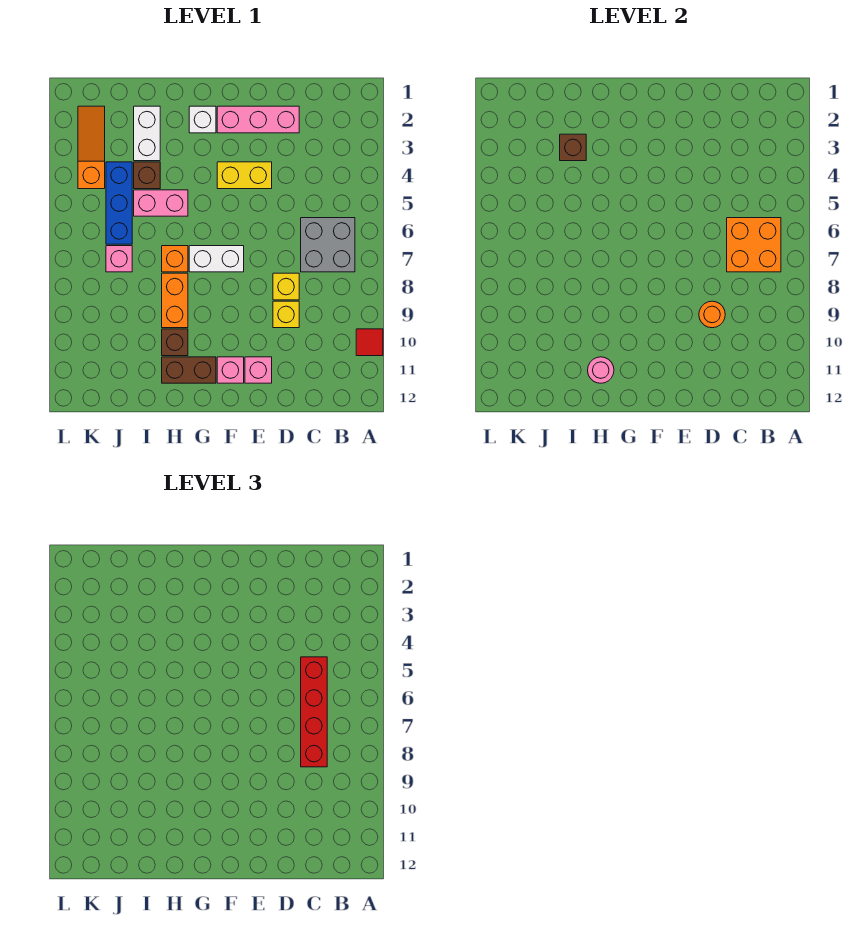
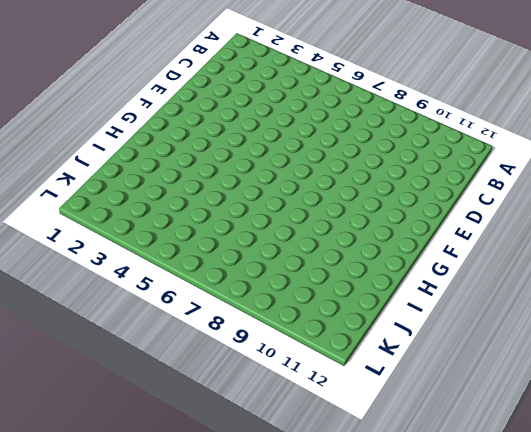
none -> red tile A10 level 1
none -> grey brick B6:C7 level 1
none -> pink brick D2:F2 level 1

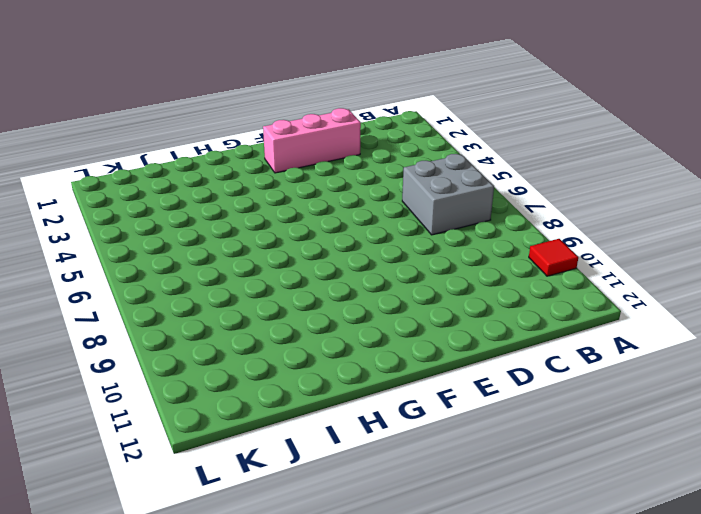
none -> yellow brick D8 level 1
none -> yellow brick D9 level 1
none -> yellow brick E4:F4 level 1

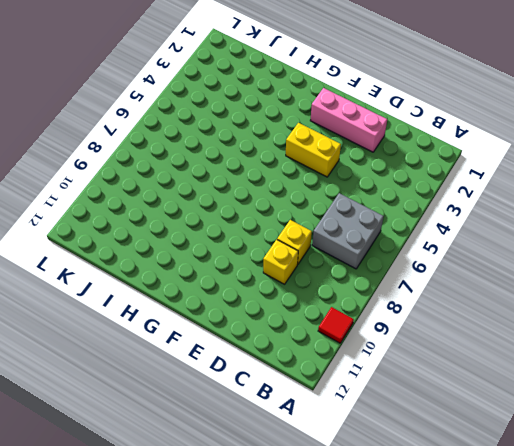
none -> pink brick E11 level 1
none -> white brick F7:G7 level 1
none -> pink brick F11 level 1

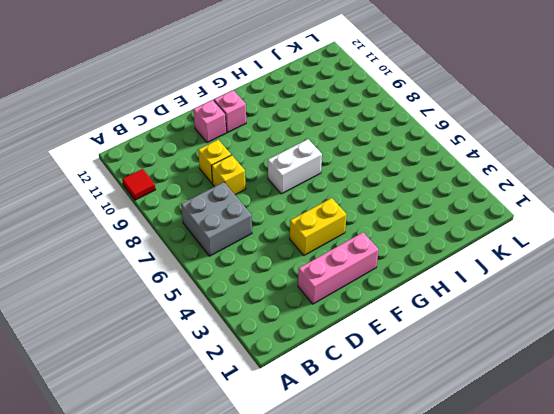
none -> white brick G2 level 1
none -> brown brick G11:H11 level 1
none -> pink brick H5:I5 level 1

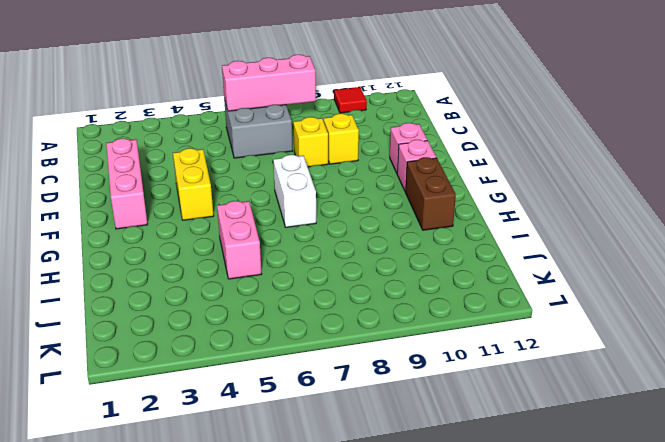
pink brick B6:B8 level 2 -> orange brick B6:C7 level 2
none -> white brick G2 level 1
none -> orange brick H7 level 1
none -> orange brick H8:H9 level 1

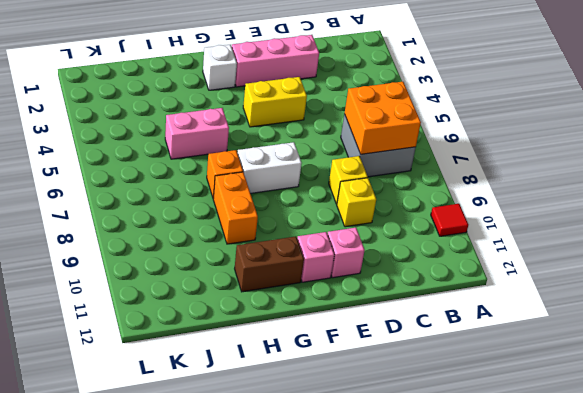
none -> brown brick H10 level 1
none -> white brick I2:I3 level 1
none -> brown brick I4 level 1

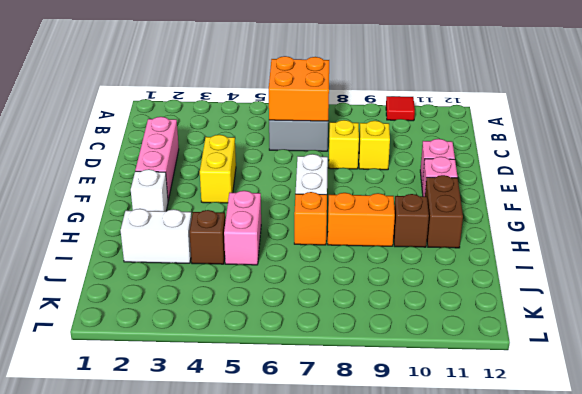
none -> blue brick J4:J6 level 1
none -> pink brick J7 level 1
none -> orange slope K2:K4 level 1 top 4

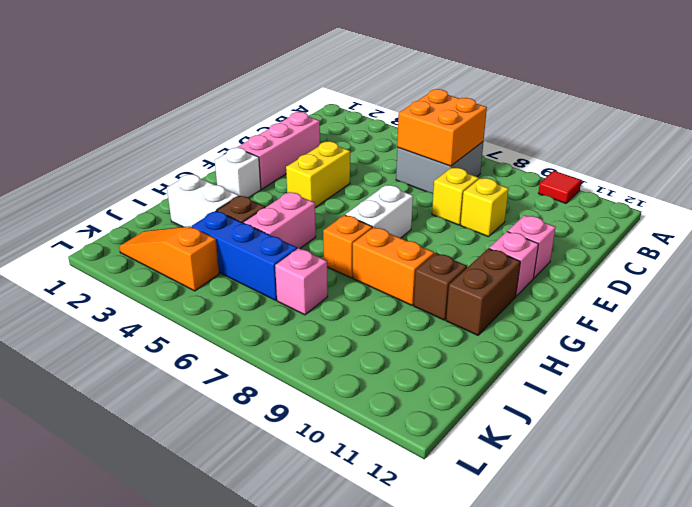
none -> orange round brick D9 level 2
none -> pink round brick H11 level 2
none -> brown brick I3 level 2

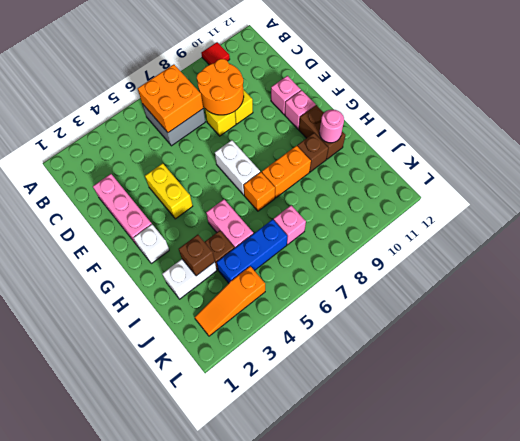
orange round brick C8:D9 level 2 -> orange round brick D9 level 2
none -> red brick C5:C8 level 3

